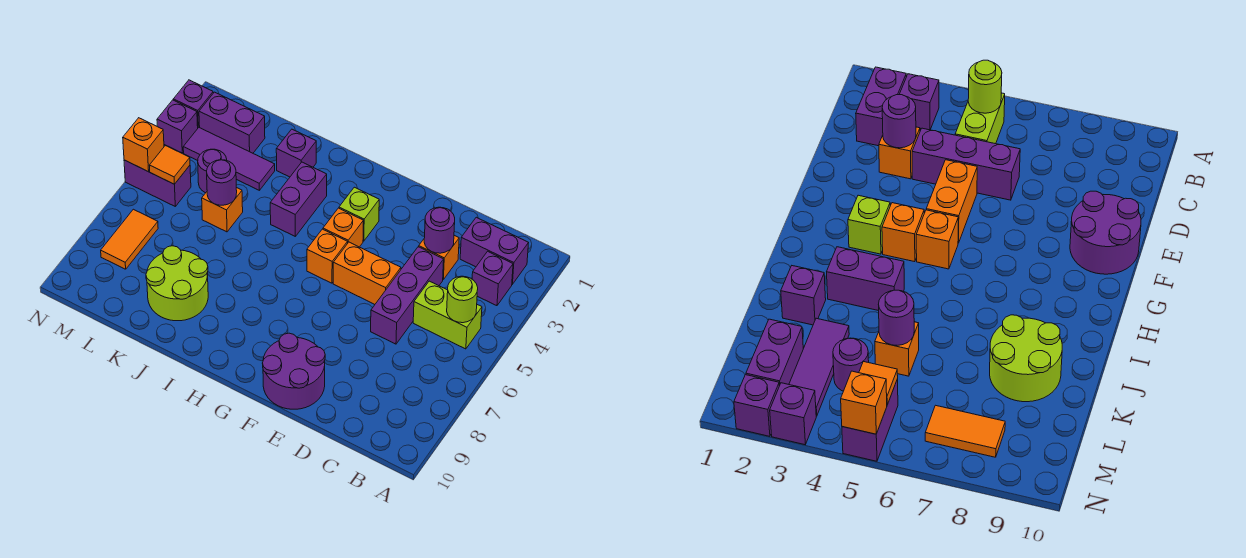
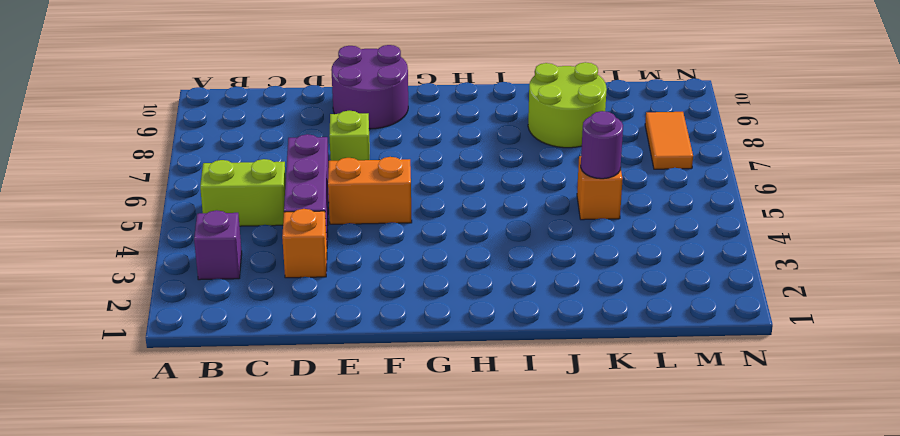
lime brick E7 level 1 -> lime brick G3 level 1
none -> purple brick B2:C2 level 1
none -> orange brick G4 level 1
none -> orange brick G5 level 1

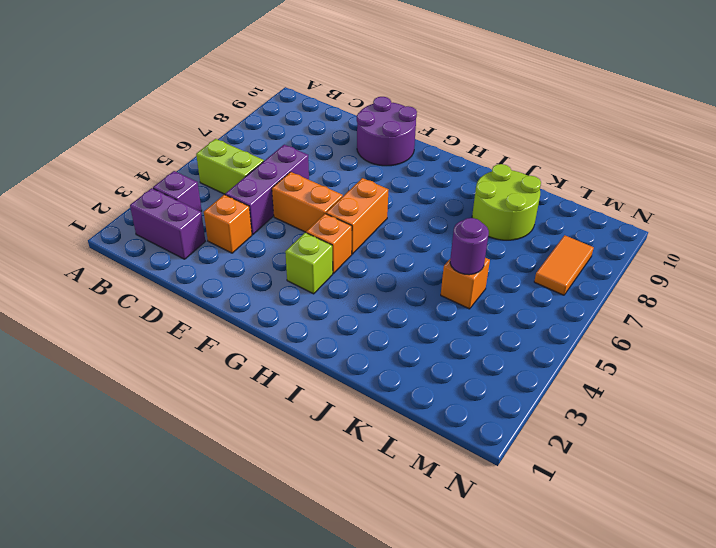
orange brick G5:G6 level 1 -> orange brick G5 level 1
none -> purple brick I3:I4 level 1
none -> purple brick J2 level 1
none -> purple tile K3:M3 level 1

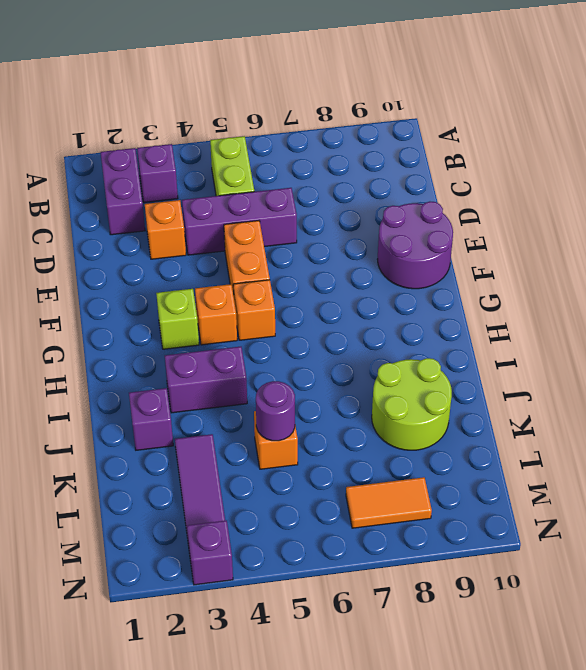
none -> purple brick L2:M2 level 1
none -> purple round brick L4 level 1
none -> purple brick M5:N5 level 1

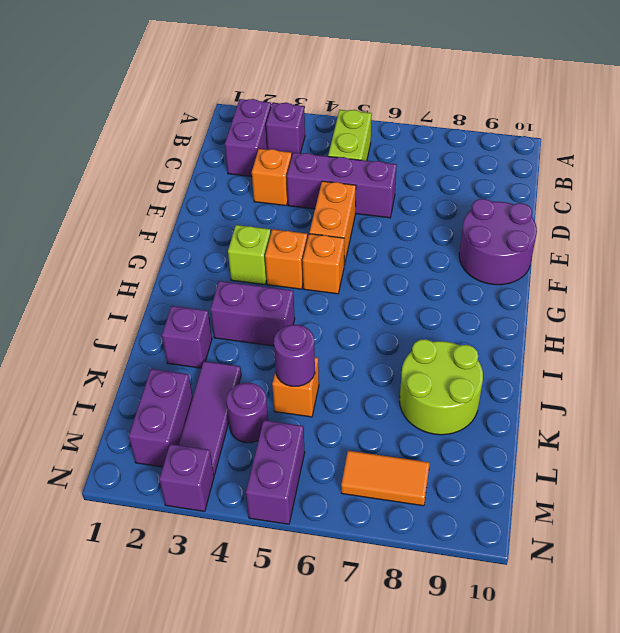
none -> purple brick N2 level 1
none -> lime round brick B5 level 2
none -> purple round brick D3 level 2

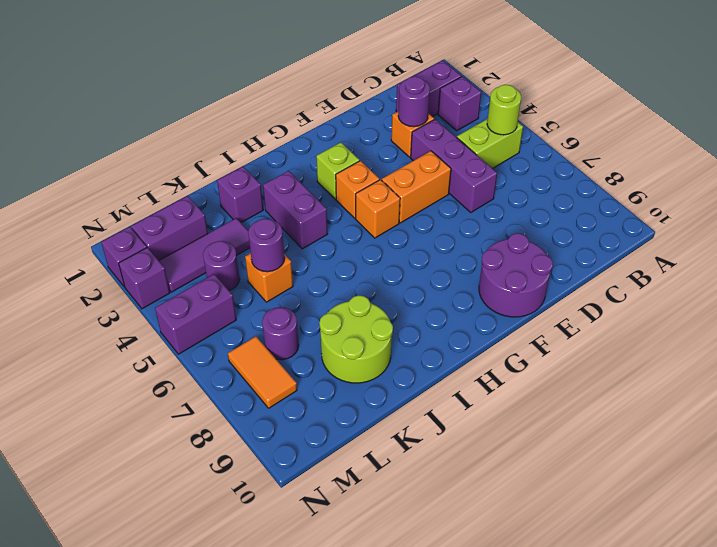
purple round brick L7 level 1 -> none
none -> orange tile M5 level 2
none -> orange brick N5 level 2

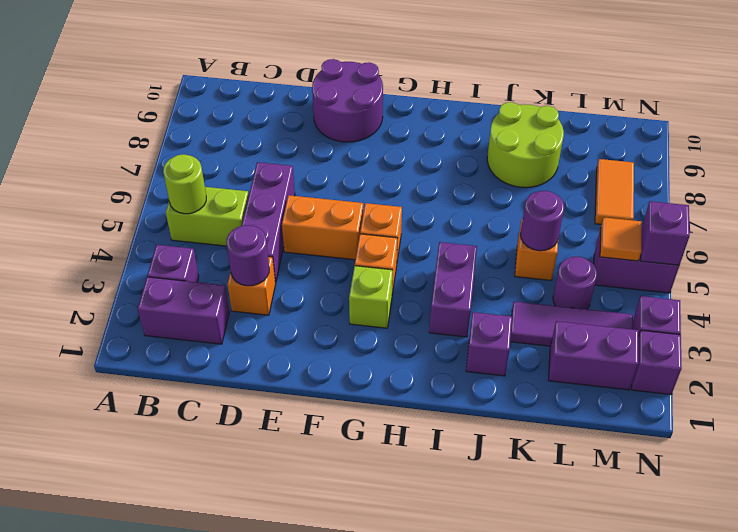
purple brick N5 level 2 -> orange brick N5 level 2

